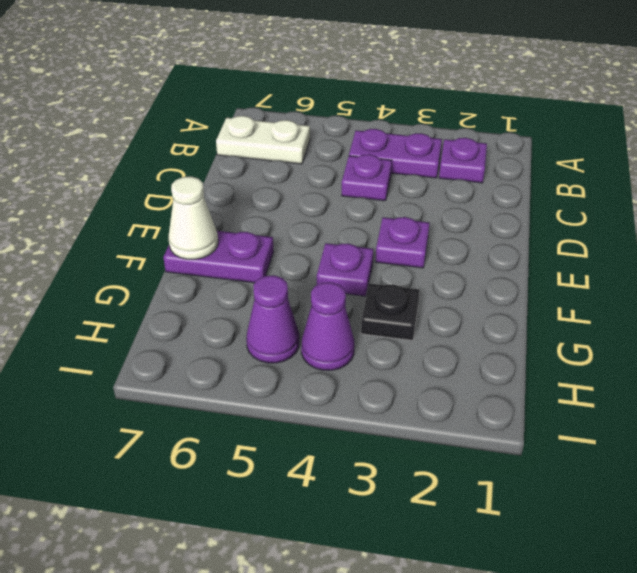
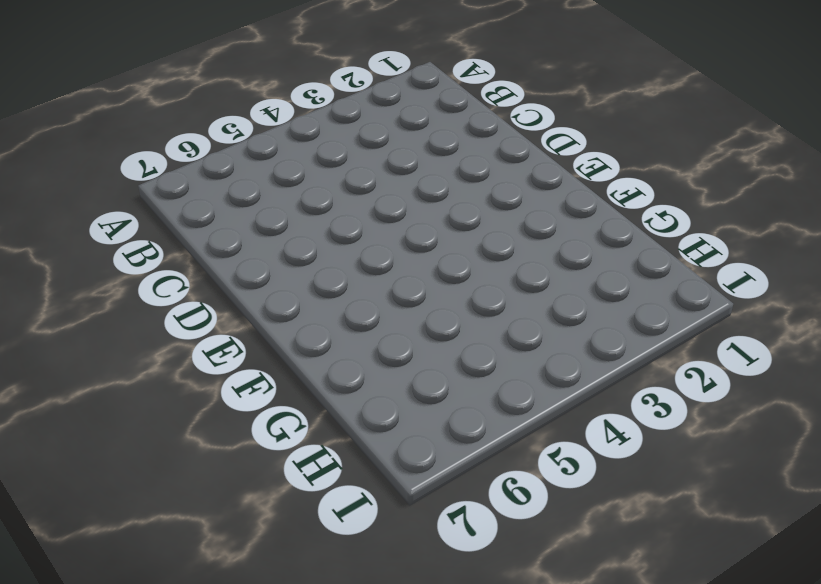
none -> purple plate B2 level 1
none -> purple plate B3:B4 level 1

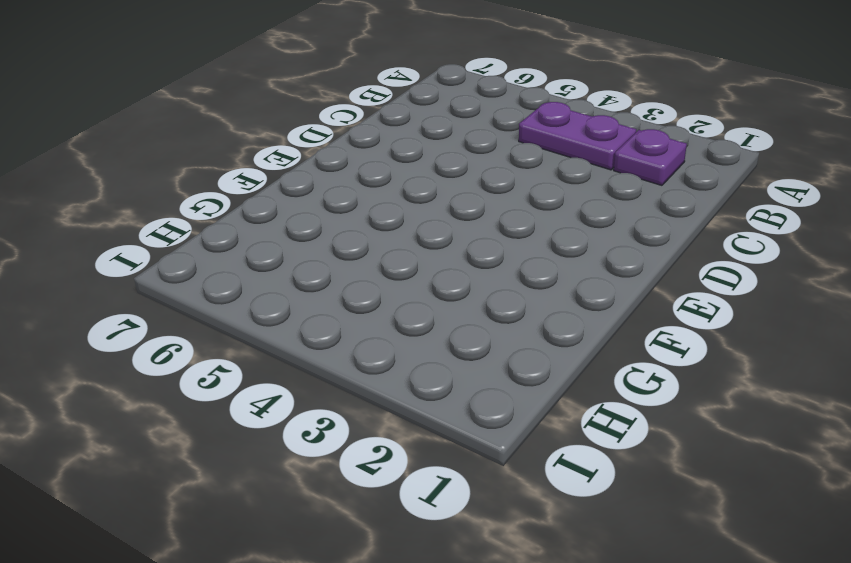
none -> white plate B6:B7 level 1
none -> purple plate C4 level 1

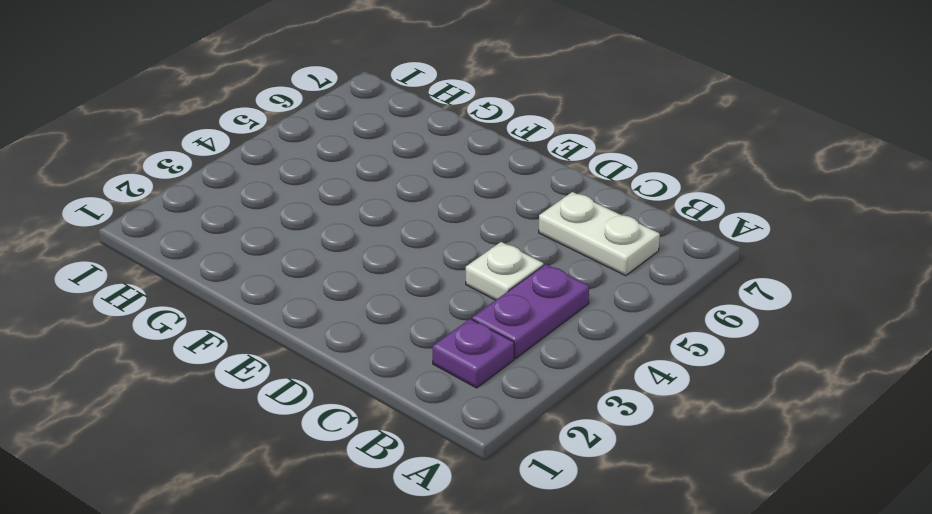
white plate B6:C6 level 1 -> white plate B6:B7 level 1
white plate C4 level 1 -> purple plate C4 level 1
none -> purple plate E3 level 1
none -> purple plate F4 level 1

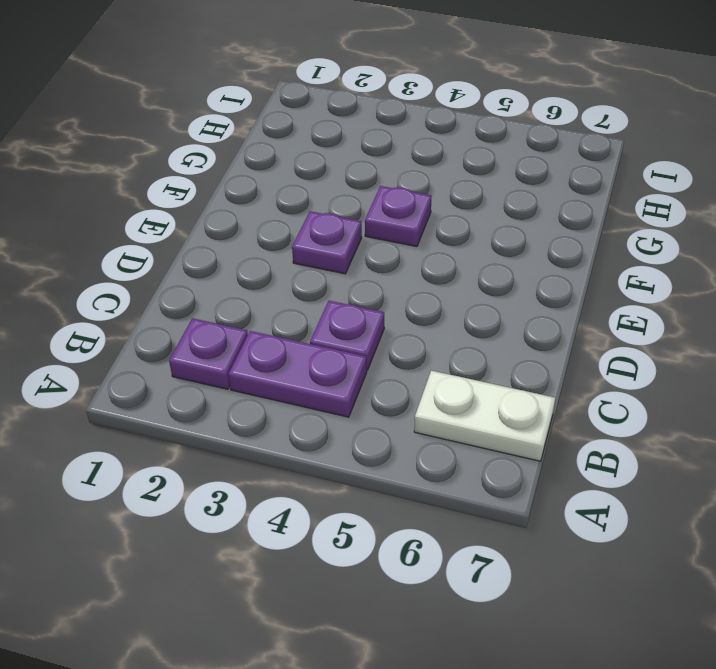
none -> purple plate F6:F7 level 1
none -> black plate G3 level 1

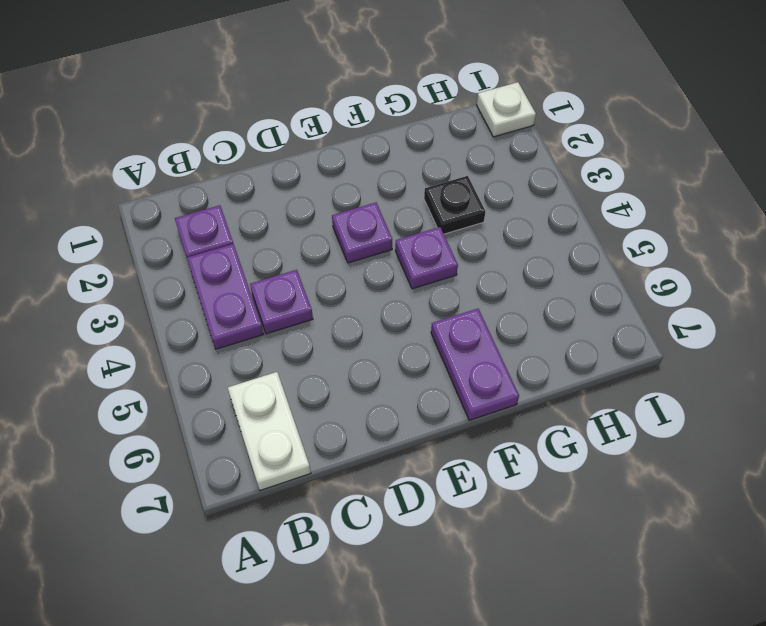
white plate I1 level 1 -> none
none -> purple cone H4 level 1
none -> purple cone H5 level 1

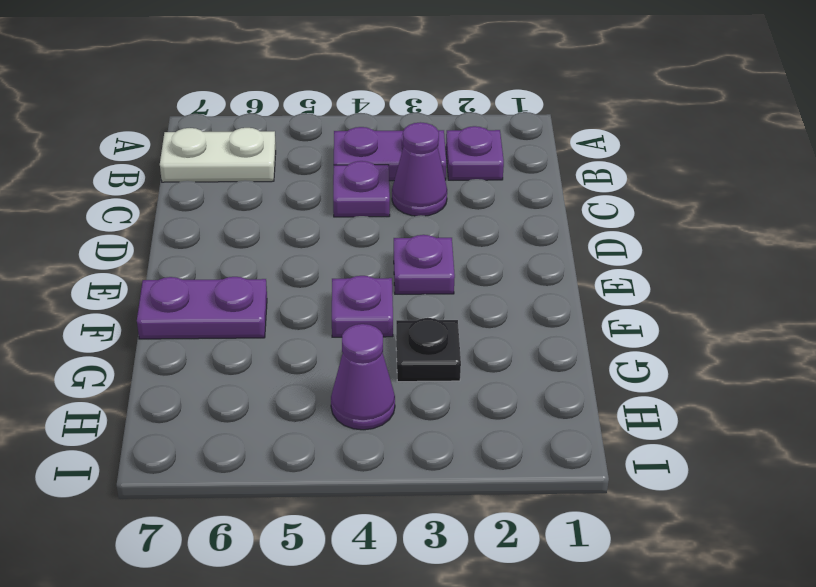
purple cone C3 level 1 -> purple cone H5 level 1
none -> white cone F7 level 2

